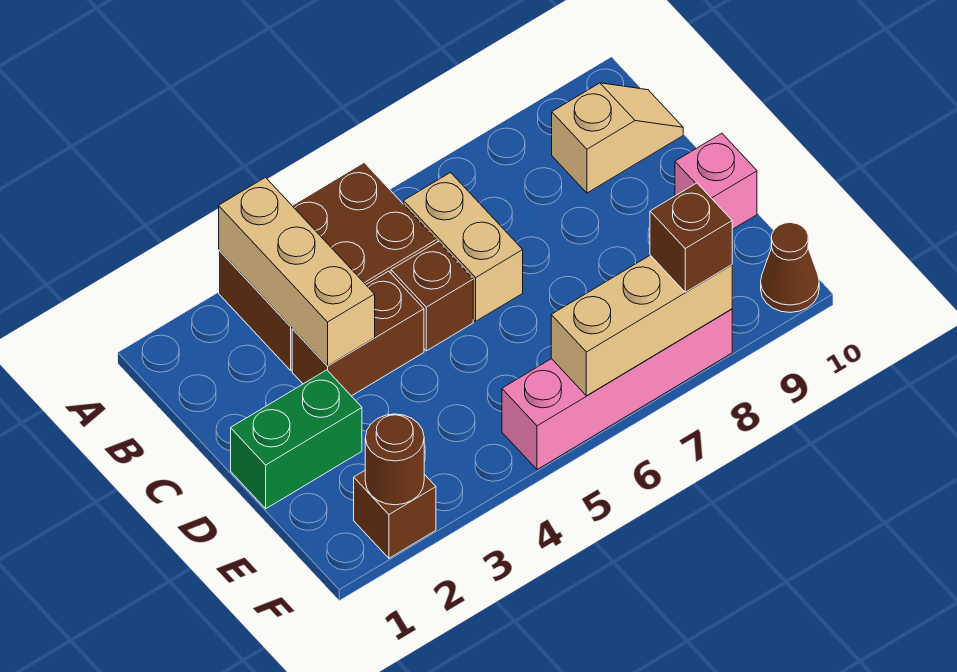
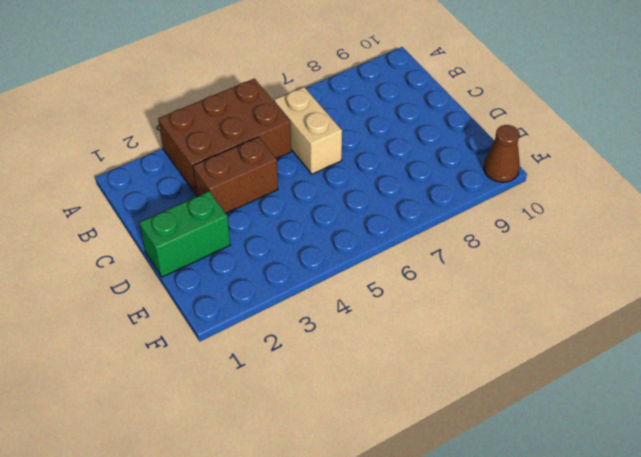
none -> tan slope B9:B10 level 1 top 9
none -> brown brick C5 level 1
none -> pink brick D10 level 1

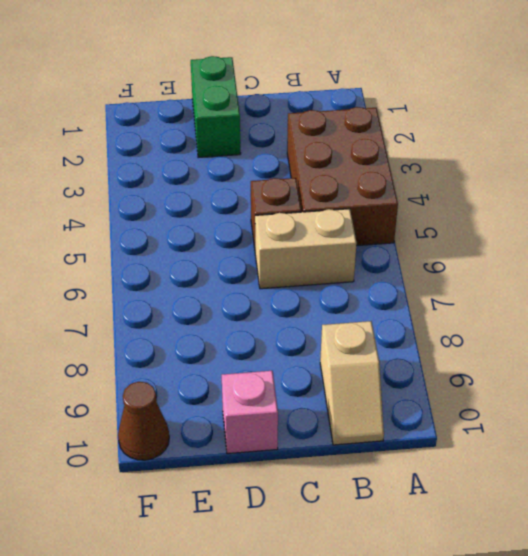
none -> brown brick C3:C4 level 1
none -> brown brick F2 level 1
none -> pink brick F5:F8 level 1

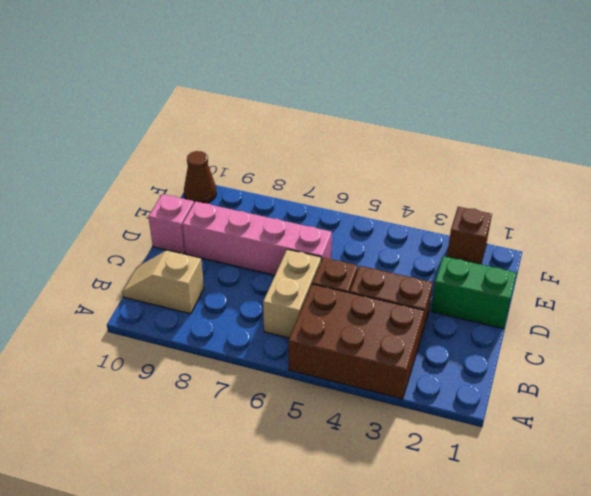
pink brick D6:D9 level 1 -> pink brick F5:F8 level 1
none -> tan brick A3:C3 level 2
none -> brown round brick F2 level 2
none -> tan brick F6:F8 level 2

